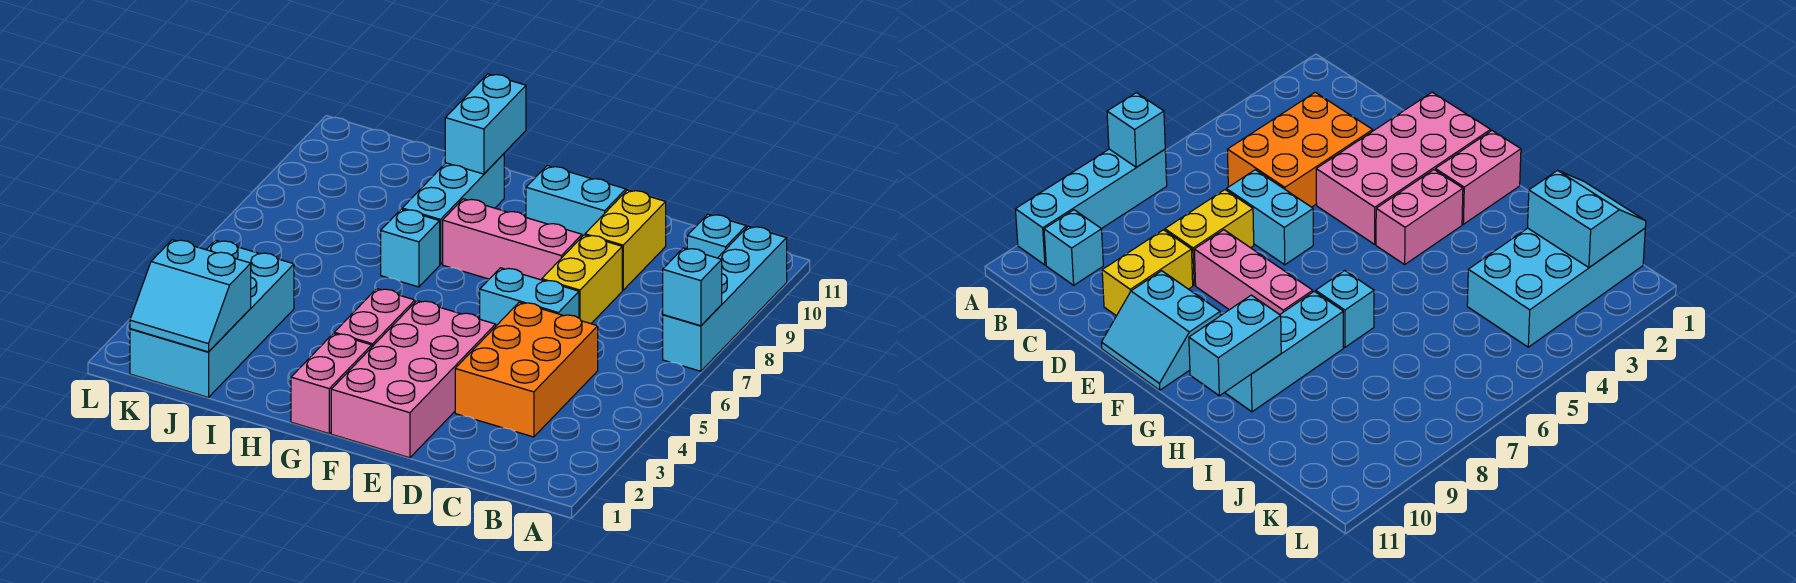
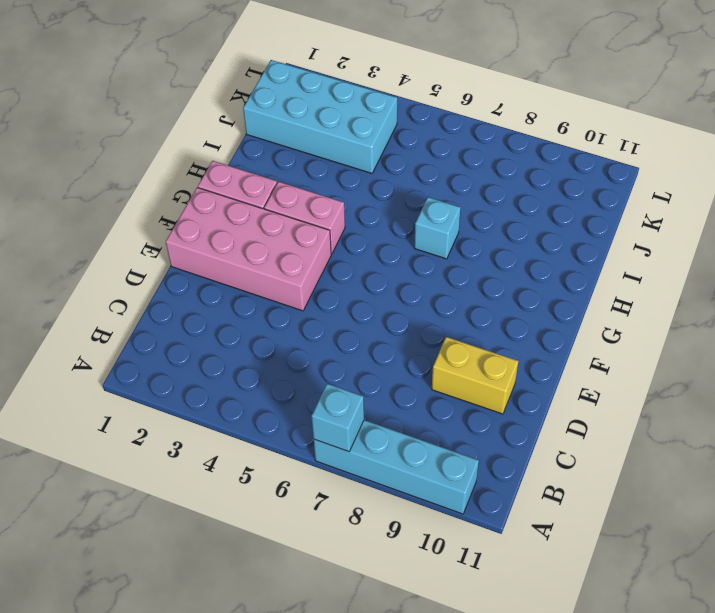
none -> cyan brick B10 level 1
none -> orange brick C3:D5 level 1
none -> cyan brick D6:E6 level 1

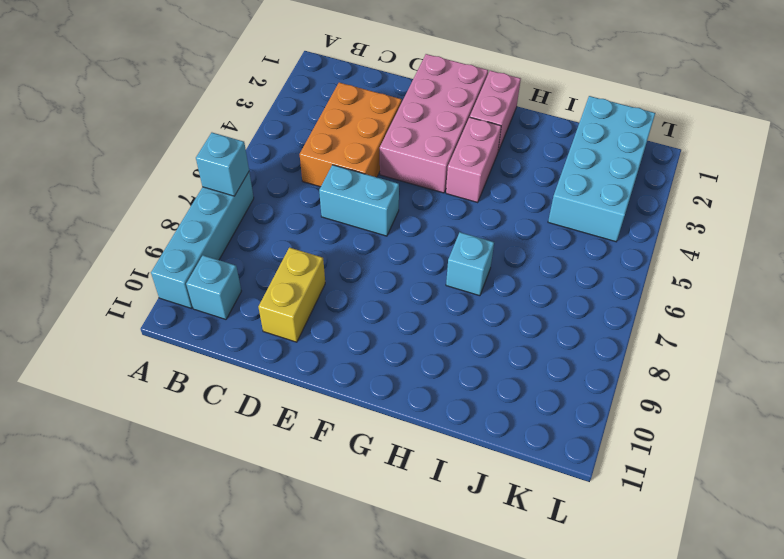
none -> yellow brick D7:D8 level 1
none -> pink brick E8:G8 level 1
none -> cyan slope E10:F11 level 1 top 10

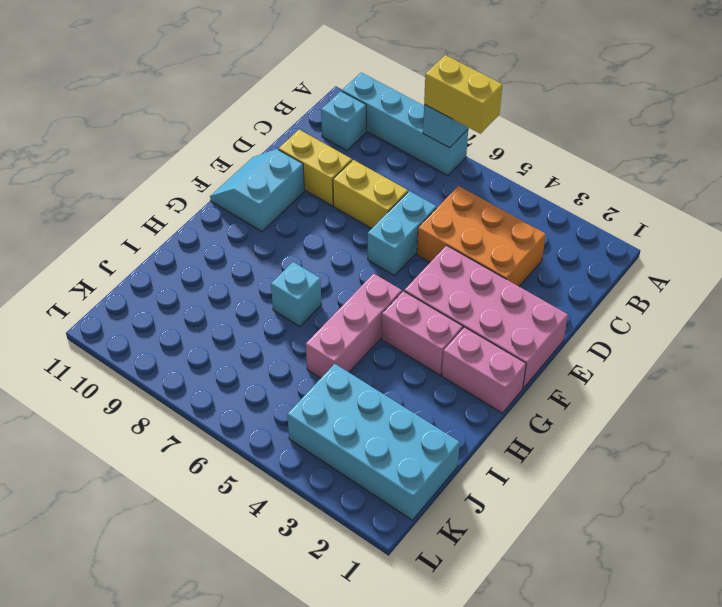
yellow brick A6:A7 level 3 -> none
pink brick G5:I5 level 1 -> pink brick E8:G8 level 1
none -> cyan brick H8:H10 level 1
none -> cyan brick H10:H11 level 2
none -> cyan slope J1:K2 level 2 top 2

